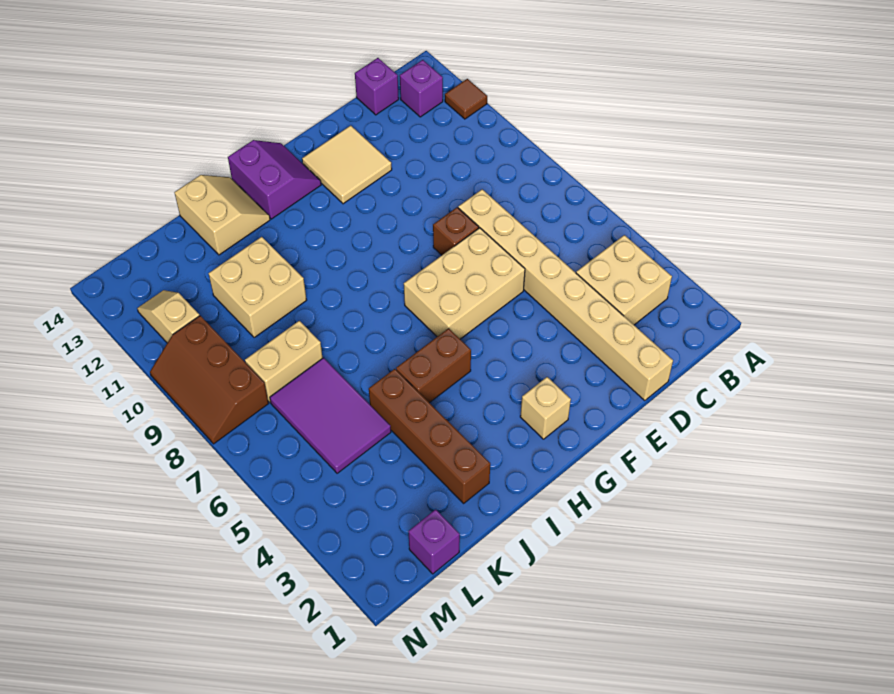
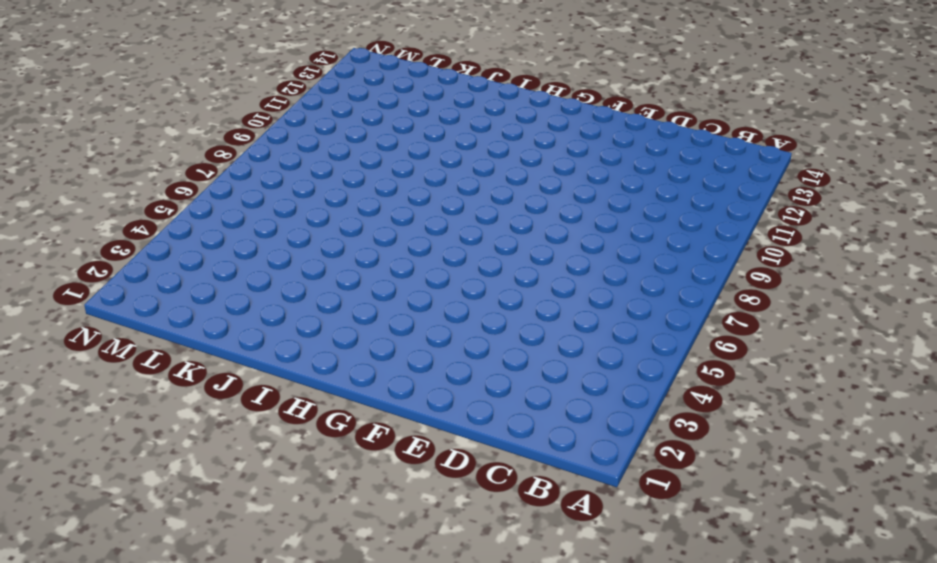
none -> brown tile A12 level 1
none -> tan brick B3:C4 level 1
none -> purple brick B13 level 1

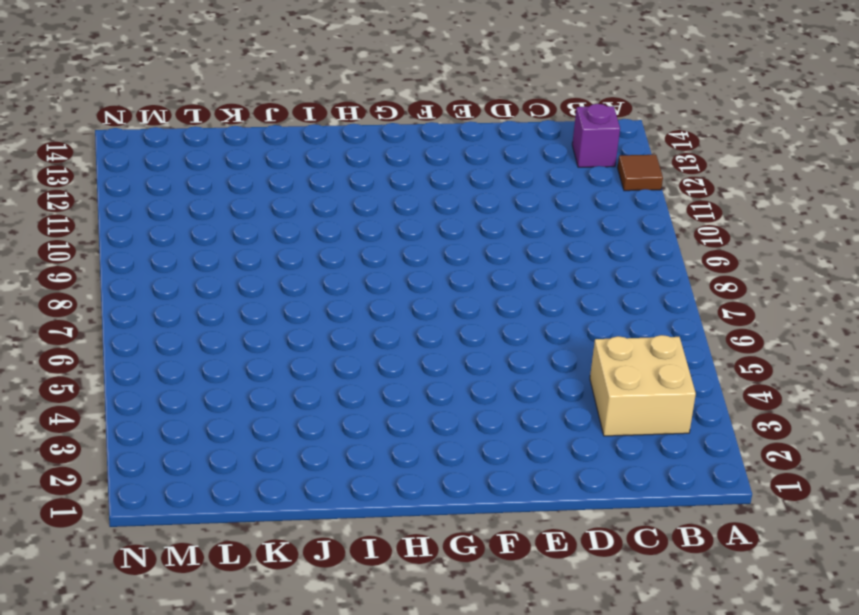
none -> purple brick C14 level 1
none -> tan brick D1:D8 level 1
none -> tan brick E6:G7 level 1

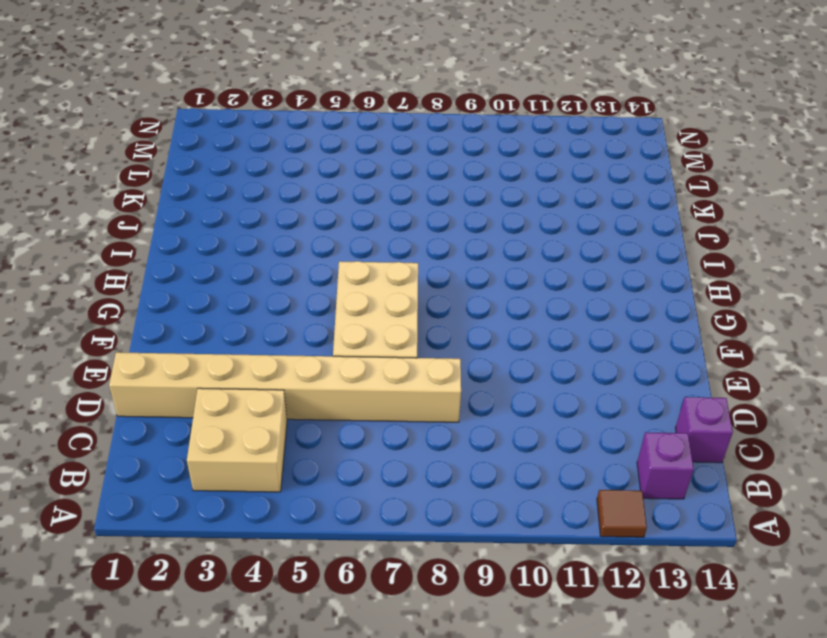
none -> brown brick E8 level 1
none -> tan tile E12:F13 level 1
none -> tan brick G2 level 1

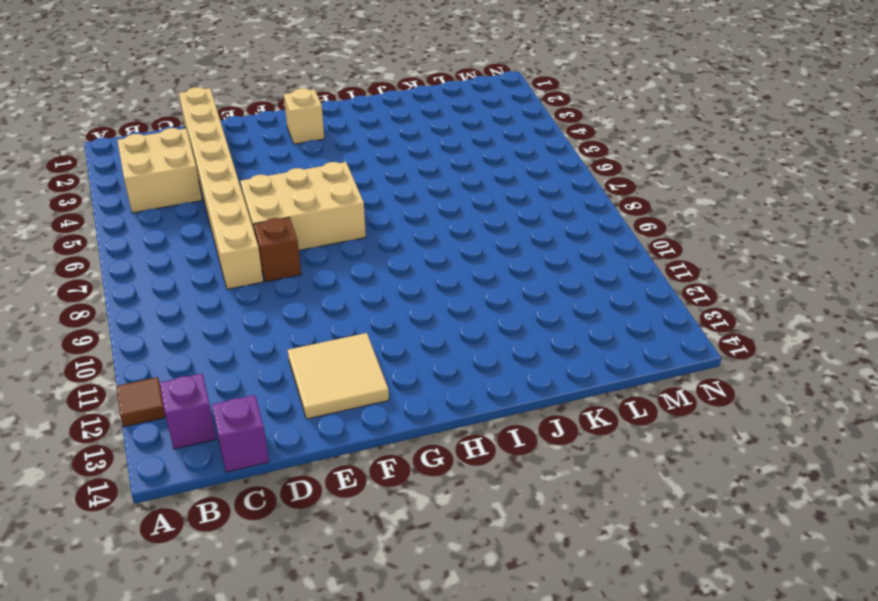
none -> purple slope G13:H14 level 1 top H
none -> brown brick H5:I5 level 1
none -> tan slope I13:J14 level 1 top J

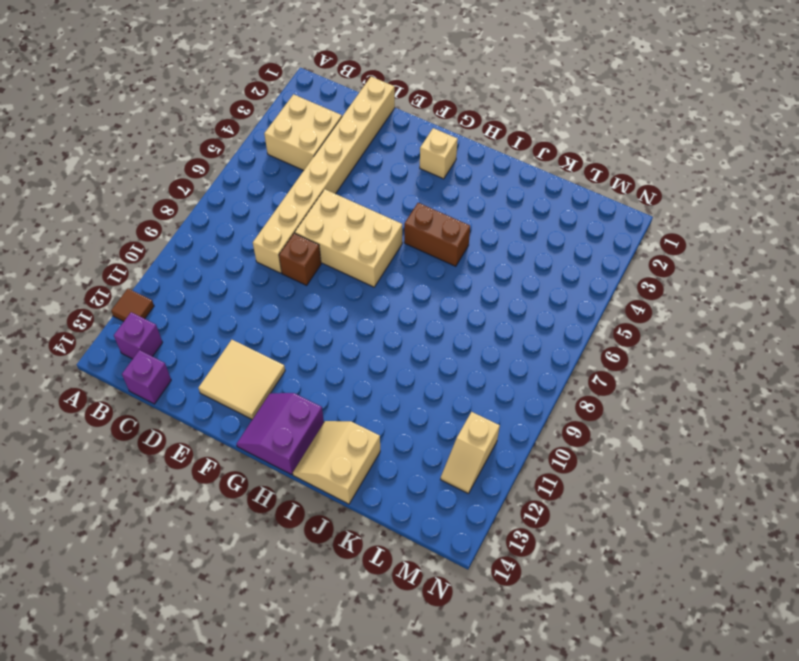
none -> brown brick J2:J5 level 1
none -> tan brick J10:K11 level 1
none -> purple tile K5:L7 level 1

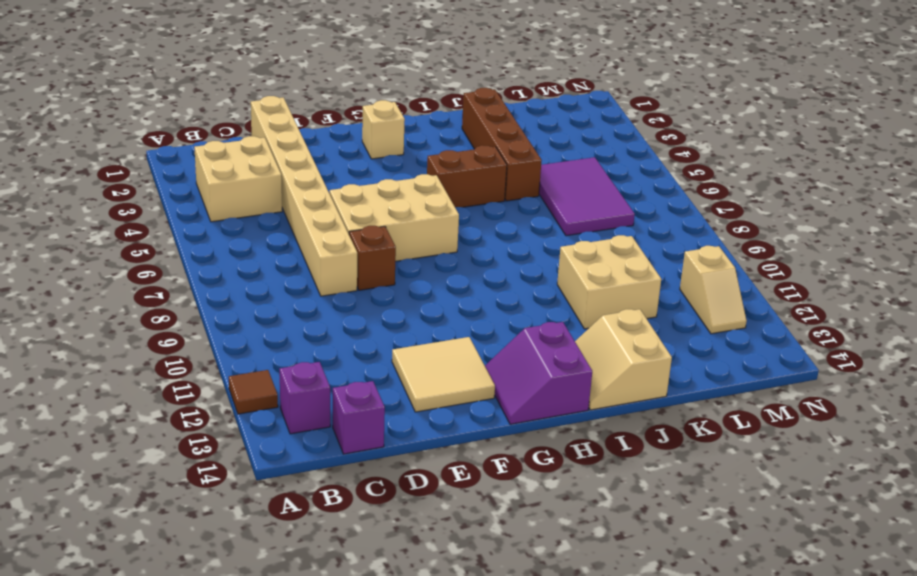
none -> tan brick K8:L8 level 1
none -> purple brick L1 level 1
none -> brown slope M8:N10 level 1 top M

